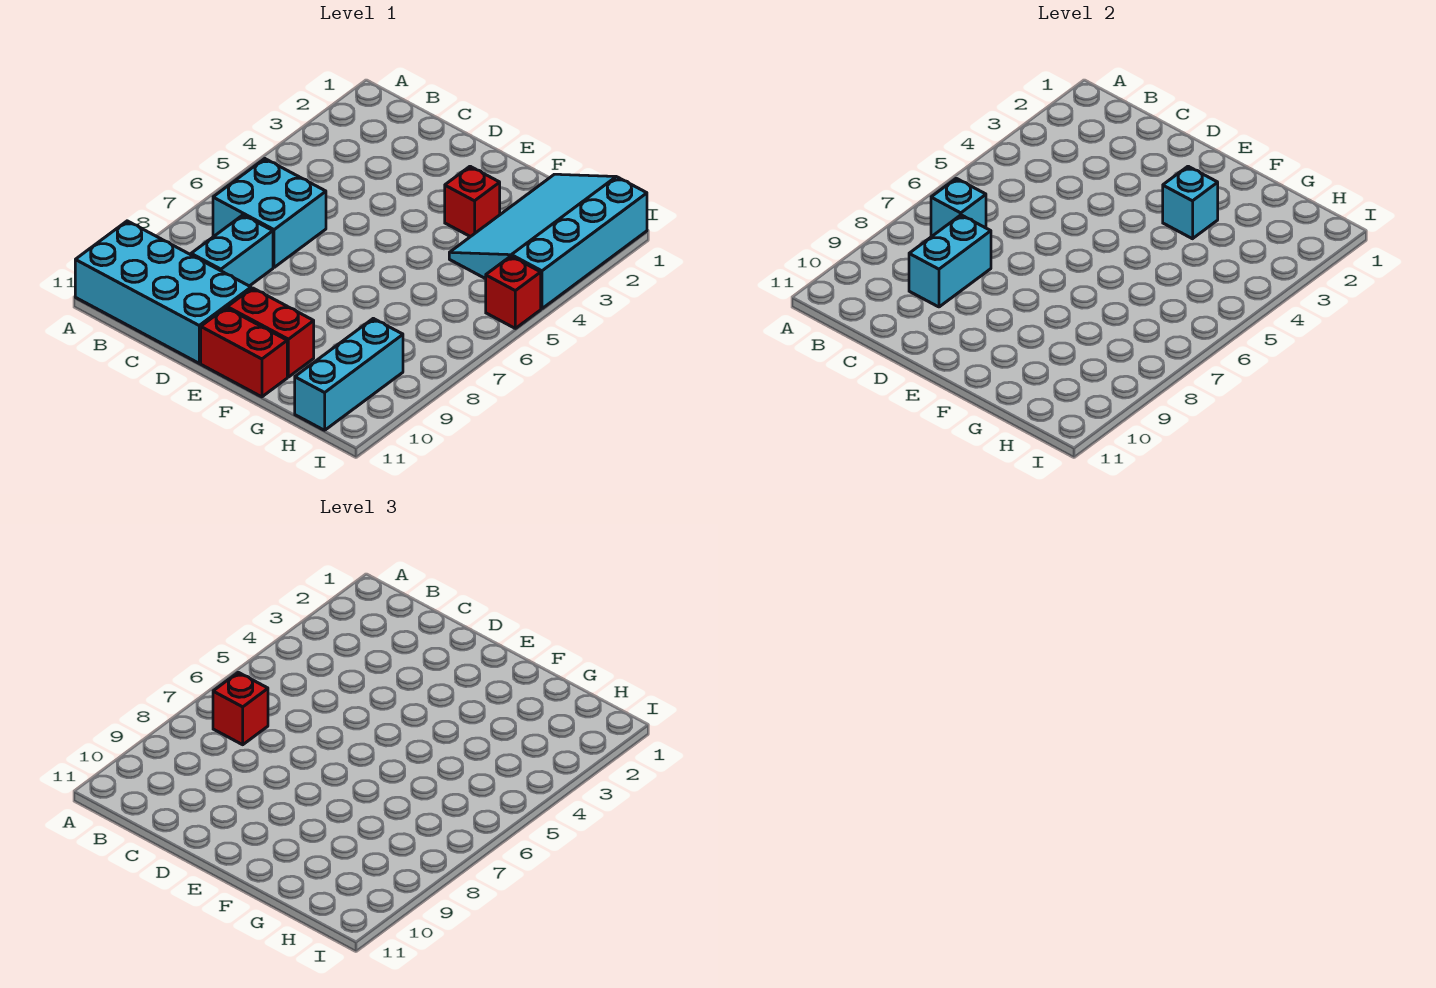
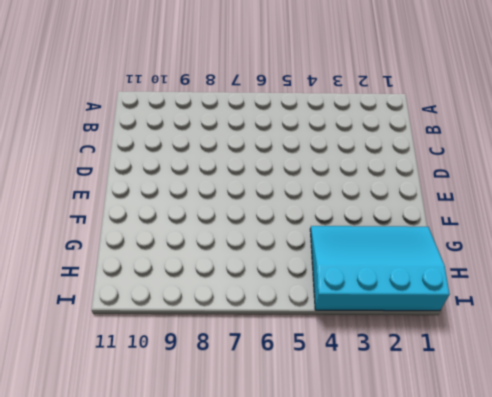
none -> cyan brick A10:D11 level 1
none -> cyan brick B6:C7 level 1
none -> cyan brick C8:C9 level 1

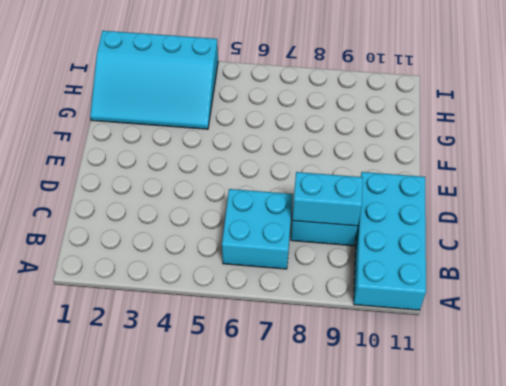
none -> red brick E10:F10 level 1
none -> red brick E11:F11 level 1
none -> red brick F3 level 1

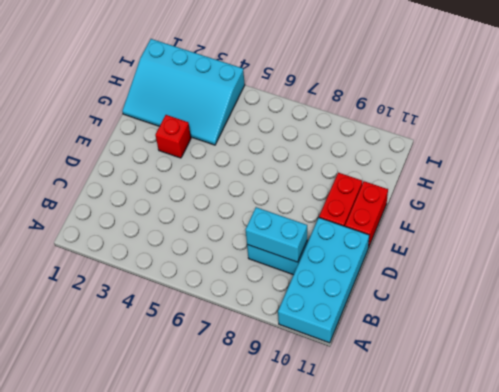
none -> cyan brick B6:C7 level 1
none -> cyan brick H9:H11 level 1
none -> red brick I5 level 1

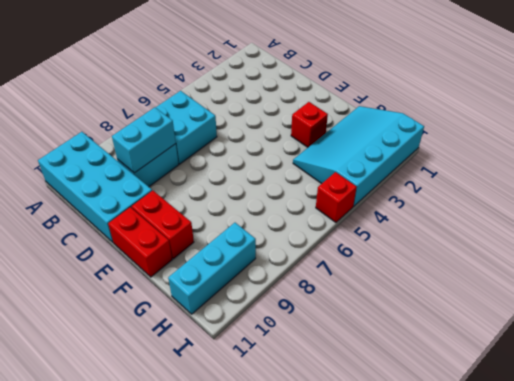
none -> cyan brick B7 level 2
none -> cyan brick F3 level 2
none -> red brick B7 level 3

